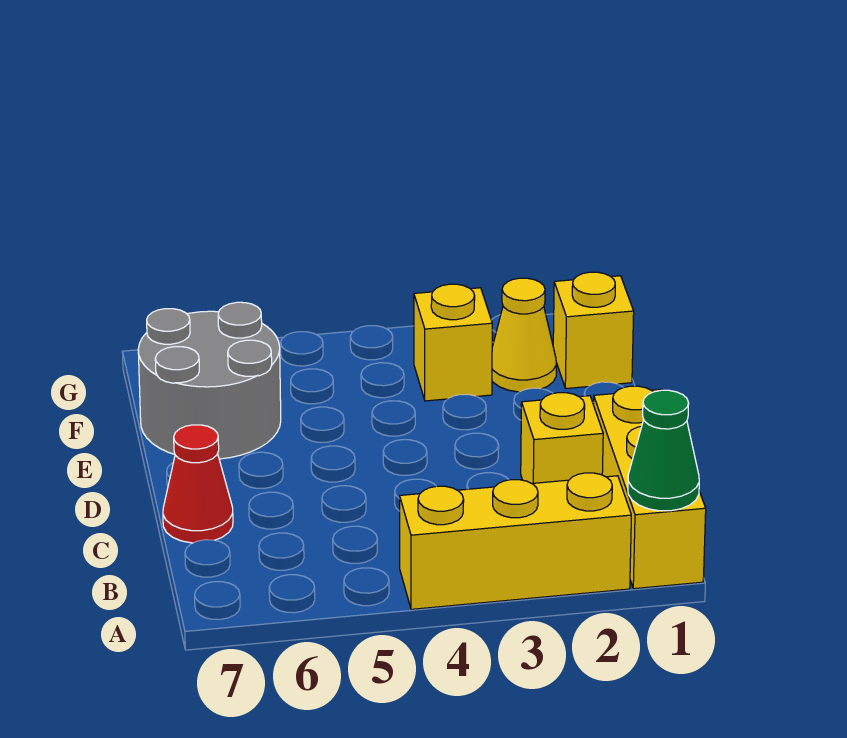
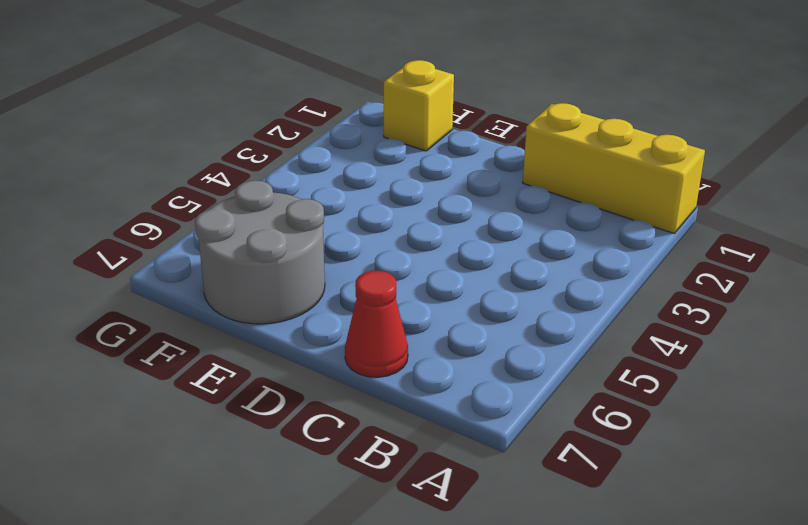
none -> yellow brick A2:A4 level 1
none -> yellow brick C2 level 1

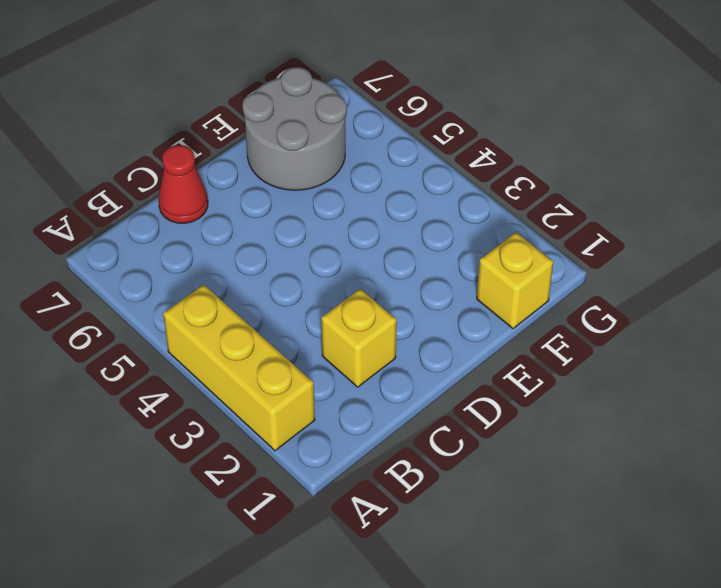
none -> yellow brick A1:C1 level 1
none -> yellow cone F2 level 1

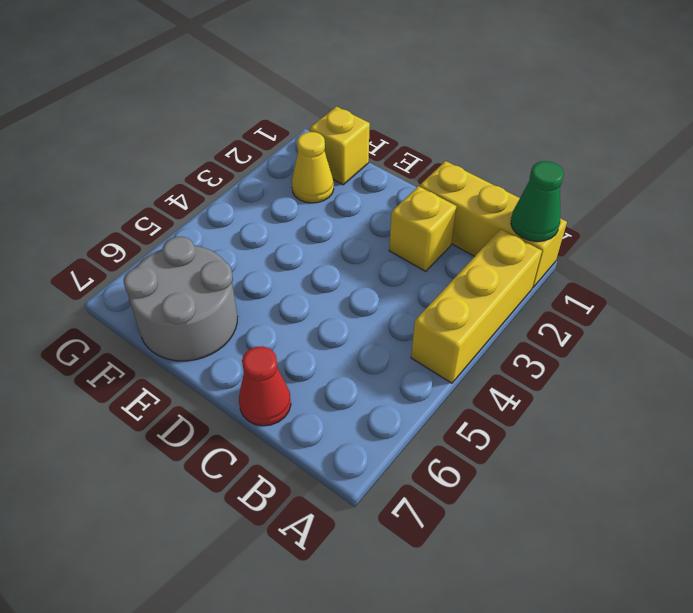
none -> yellow brick F3 level 1

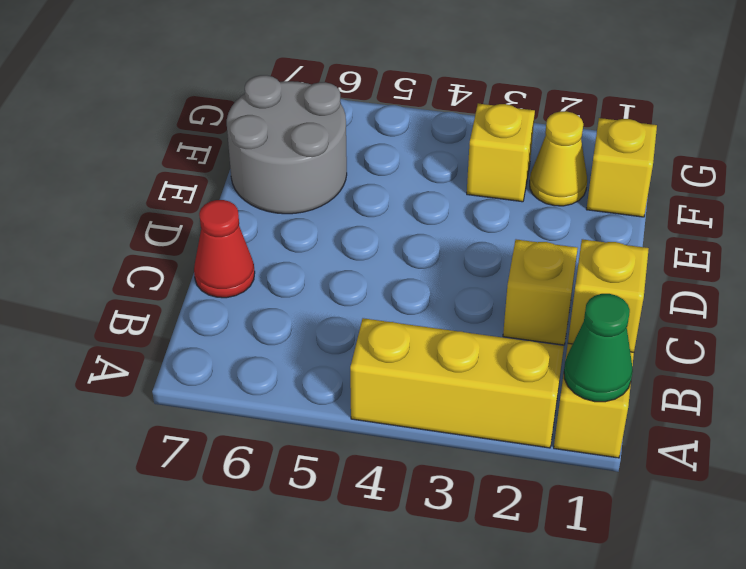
yellow brick B1 level 2 -> none

